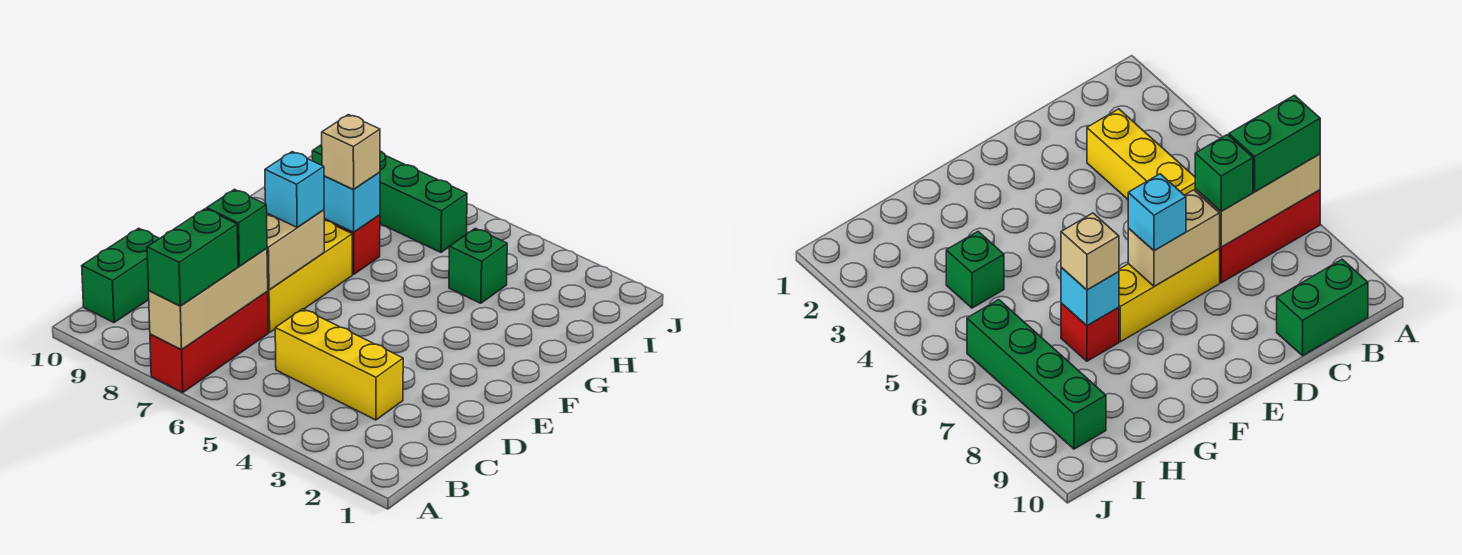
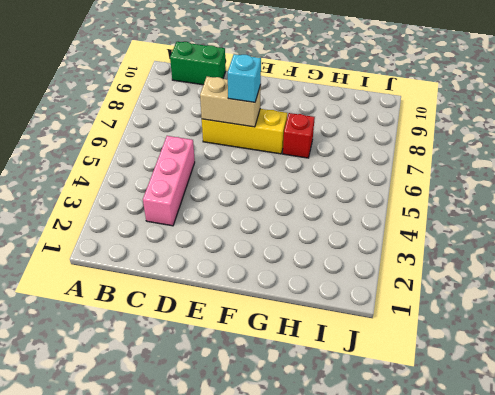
pink brick C3:C5 level 1 -> yellow brick C3:C5 level 1
none -> red brick A7:C7 level 1
none -> green brick H4 level 1
none -> green brick I6:I9 level 1

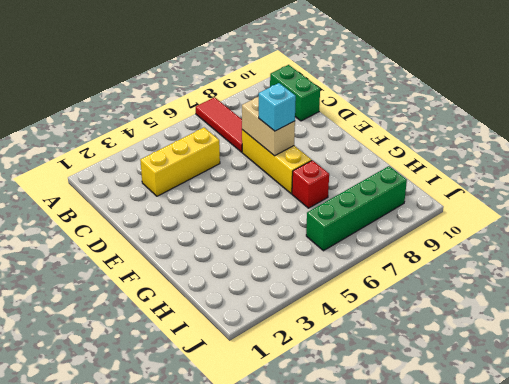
red tile A7:C7 level 1 -> red brick A7:C7 level 1
none -> green brick H4 level 1
none -> tan brick A7:C7 level 2
none -> cyan brick G7 level 2

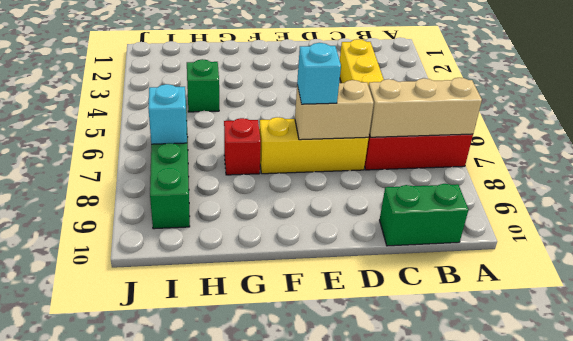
cyan brick I7 level 2 -> cyan brick G7 level 2
none -> green brick A7:B7 level 3
none -> green brick C7 level 3
none -> tan brick G7 level 3

